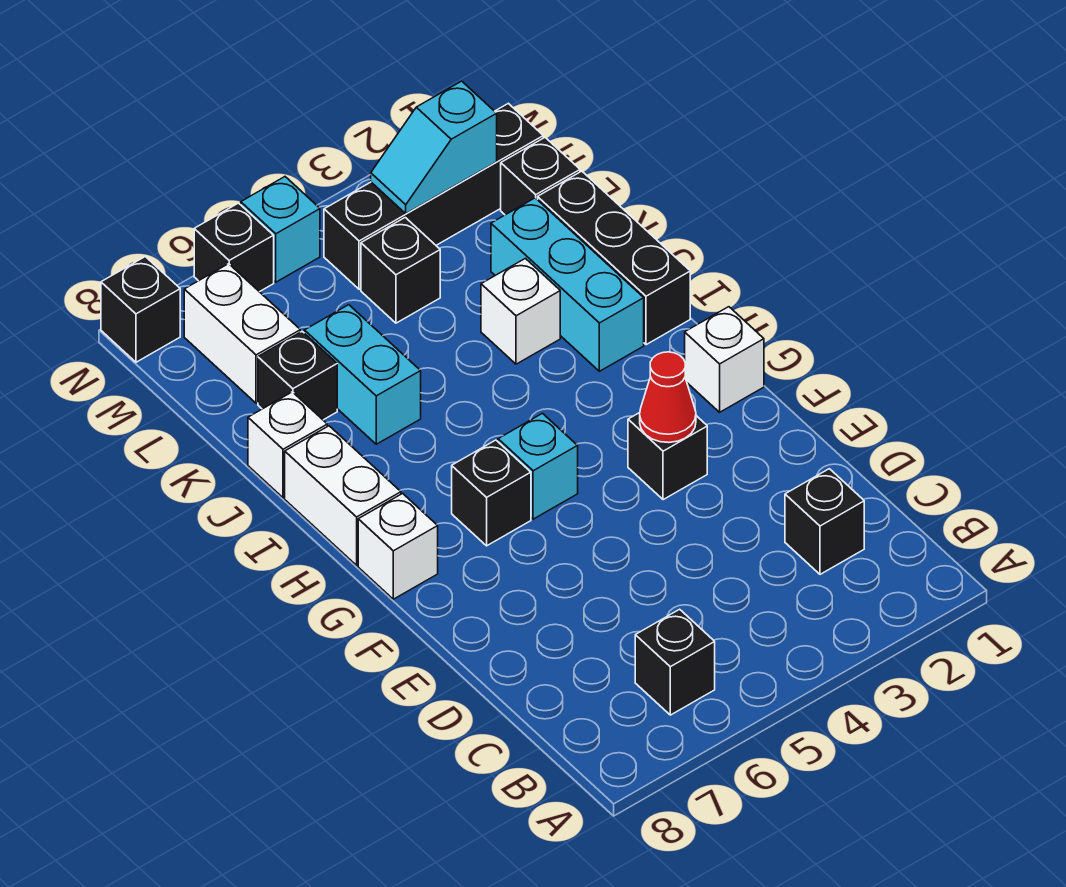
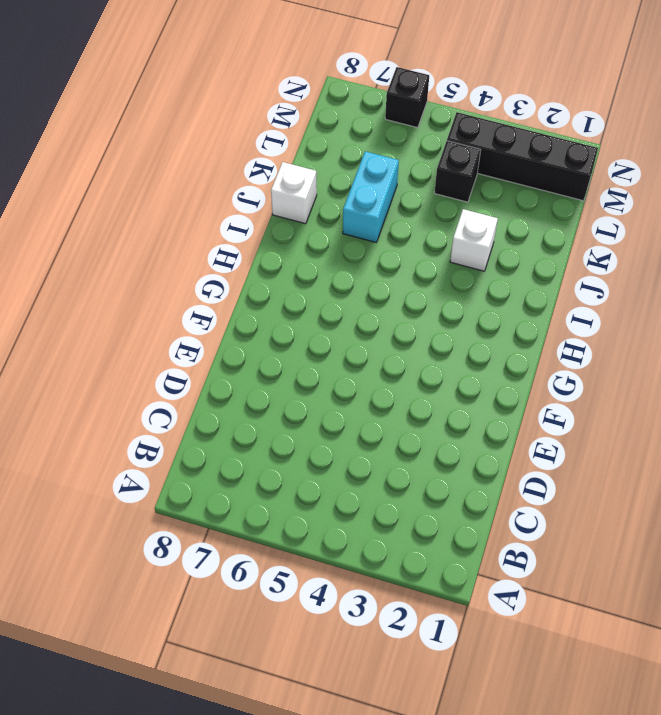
none -> black brick B6 level 1
none -> black brick C2 level 1
none -> black brick F3 level 1

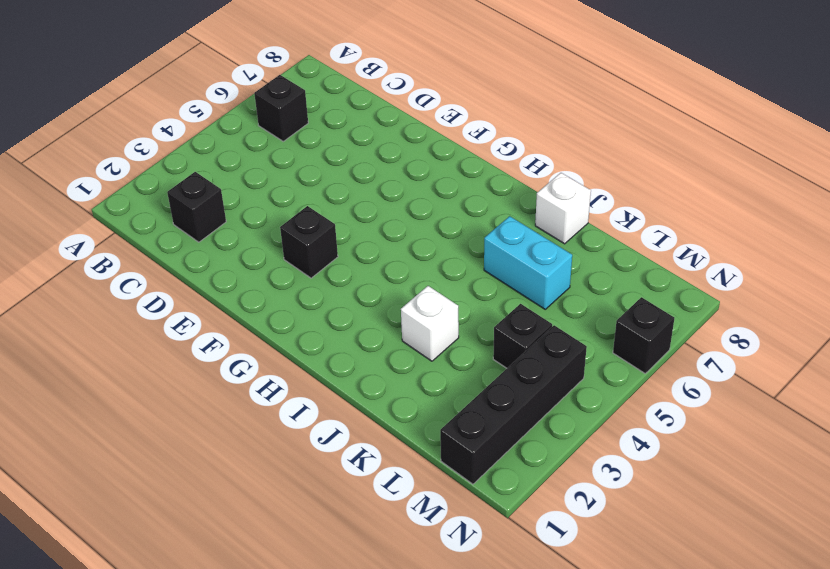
none -> white brick G1 level 1
none -> cyan brick G5 level 1
none -> black brick G6 level 1

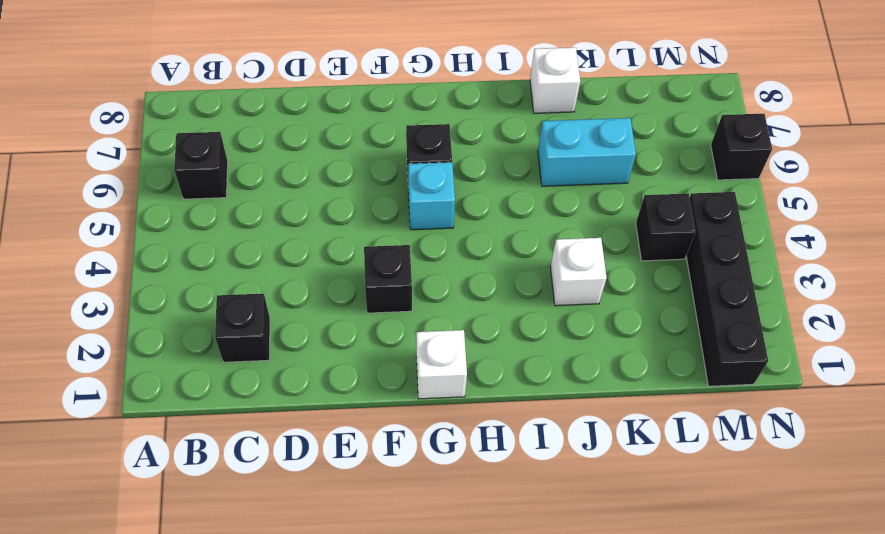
none -> white brick G8 level 1
none -> white brick H8:I8 level 1
none -> black brick I1:K1 level 1

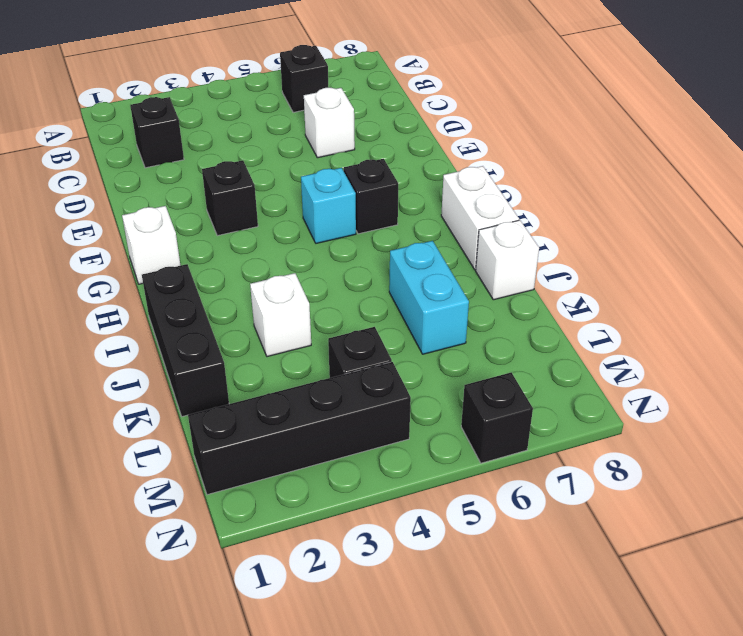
white brick D6 level 1 -> white brick G8 level 1
none -> cyan brick I2:K2 level 1
none -> black brick K7 level 1
none -> black brick L1 level 1

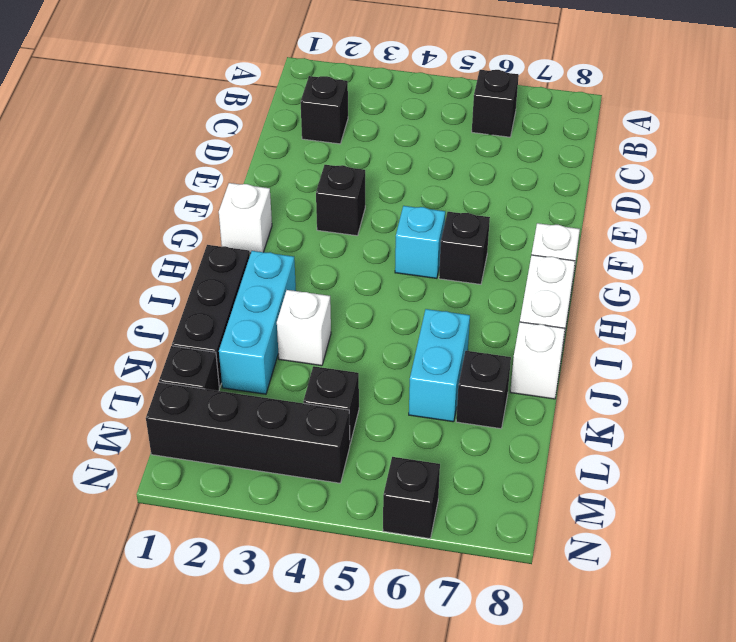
none -> white brick L7:M7 level 1
none -> cyan brick N5 level 1
none -> black brick N8 level 1

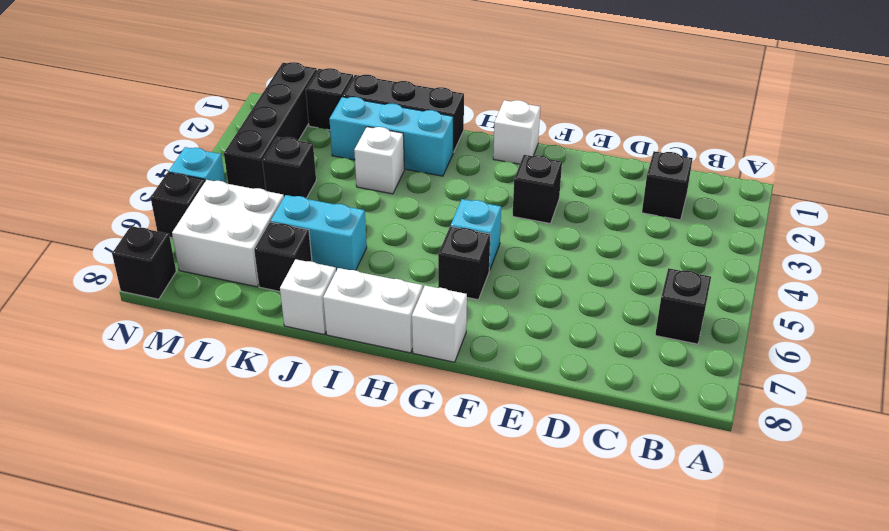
white brick L6:M7 level 1 -> white brick L7:M7 level 1
none -> red cone F3 level 2
none -> cyan slope M2:M3 level 2 top 2

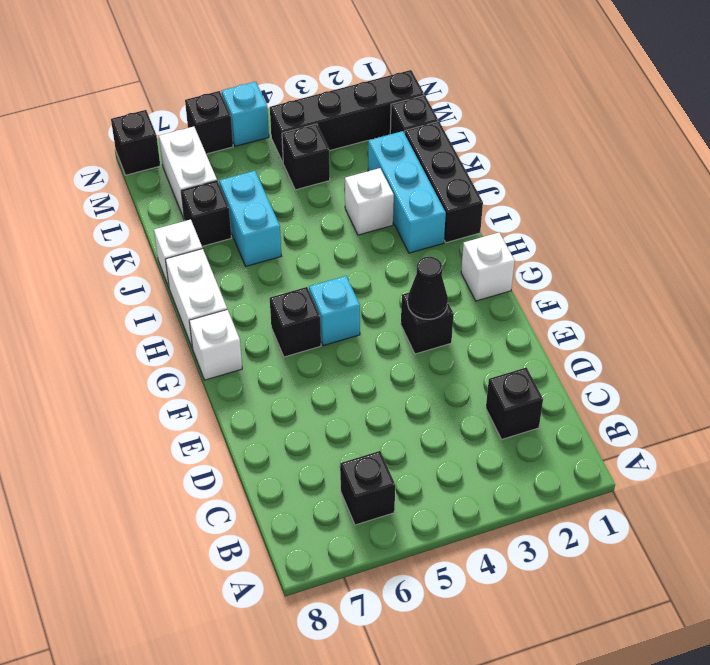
black cone F3 level 2 -> red cone F3 level 2
none -> cyan slope M2:M3 level 2 top 2

